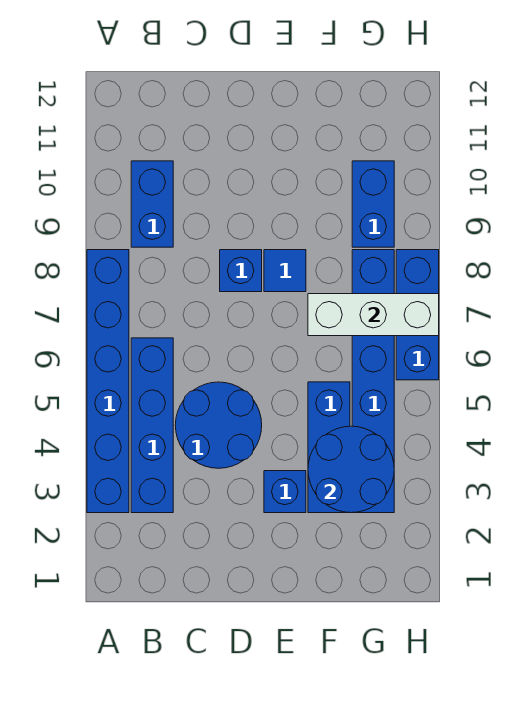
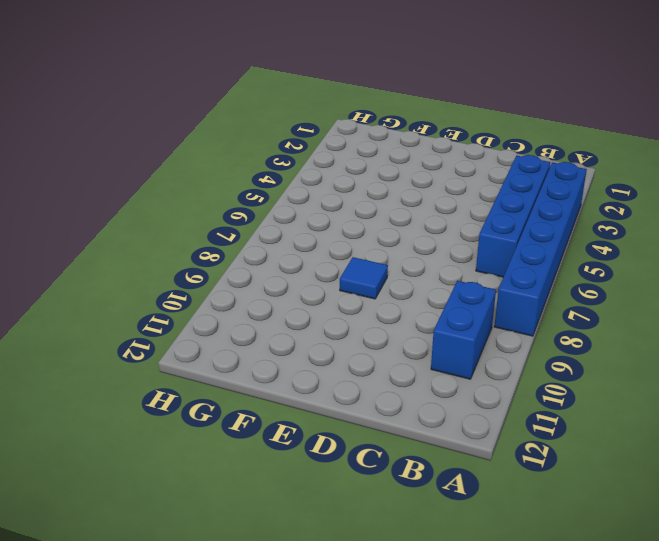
none -> blue round brick C4:D5 level 1
none -> blue brick D8 level 1
none -> blue brick E3 level 1

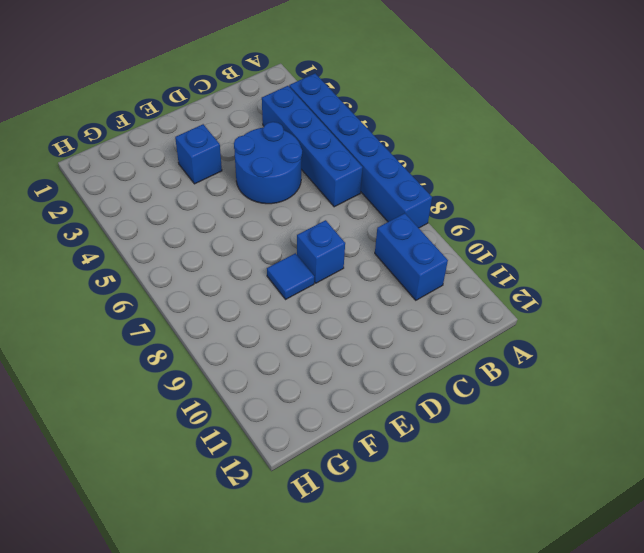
none -> blue brick F3:F5 level 1
none -> blue brick G3:G8 level 1
none -> blue brick G9:G10 level 1

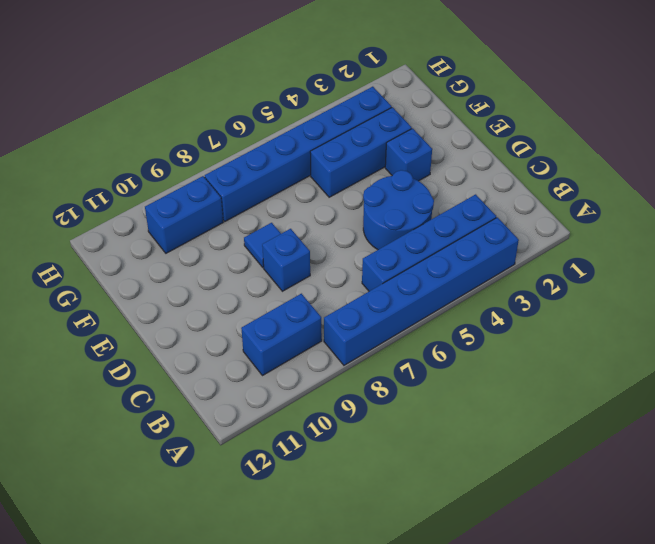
none -> blue brick H6:H8 level 1
none -> blue round brick F3:G4 level 2
none -> white brick F7:H7 level 2

